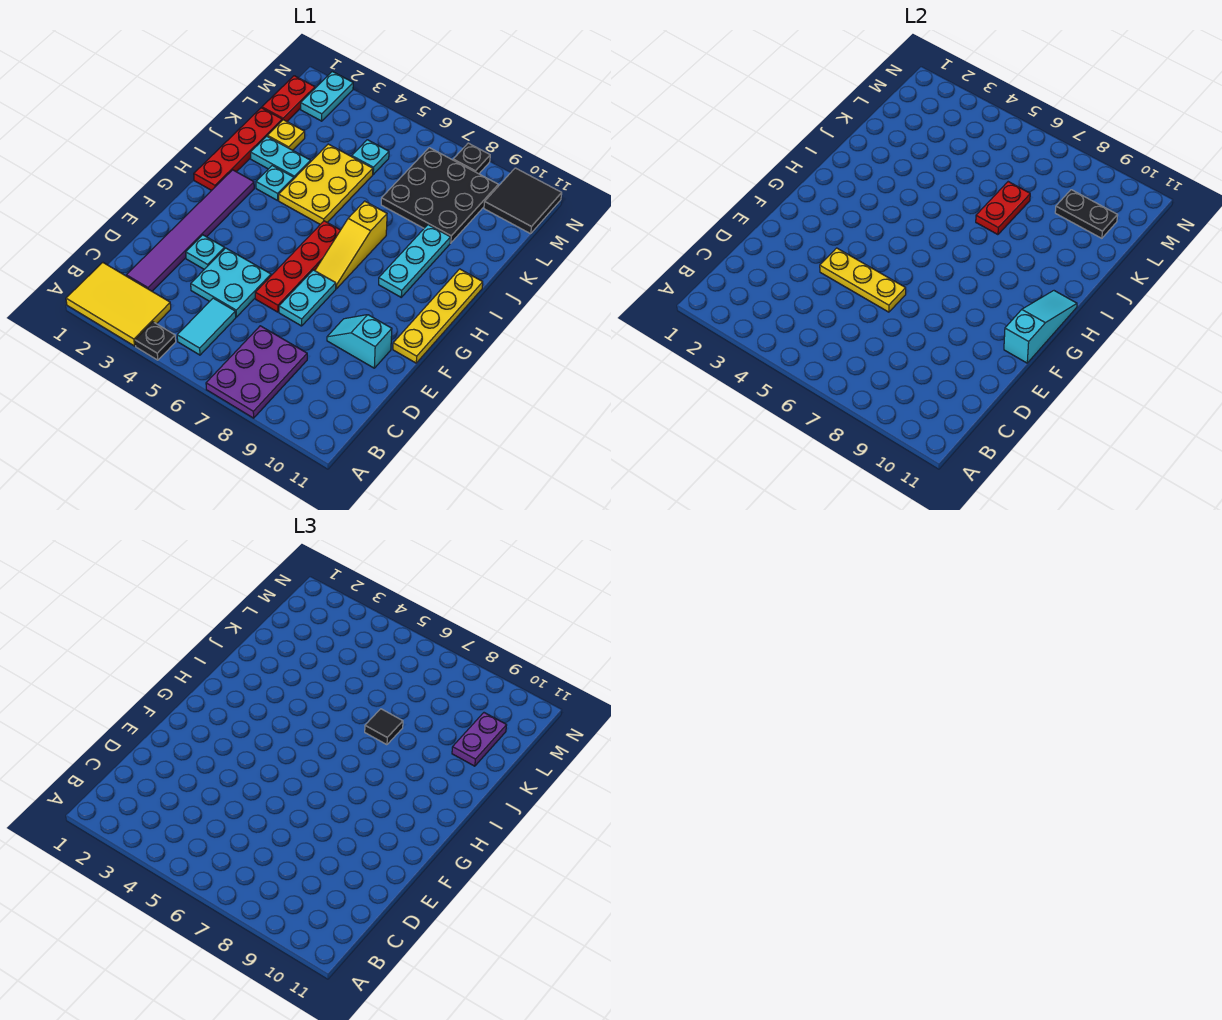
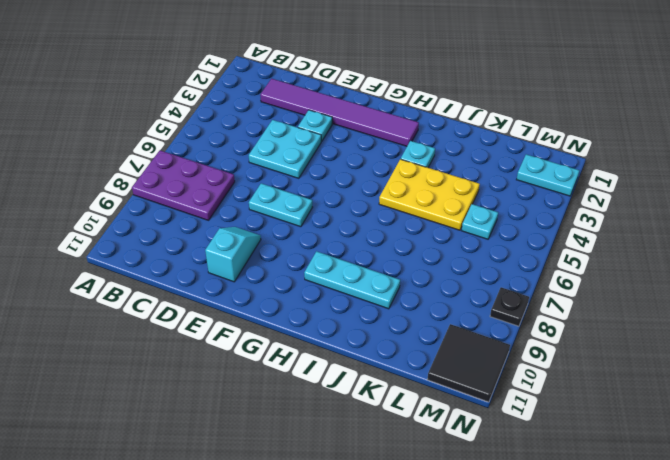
none -> yellow tile A1:B3 level 1
none -> black plate A4 level 1
none -> cyan tile B5:C5 level 1
none -> red plate E6:H6 level 1

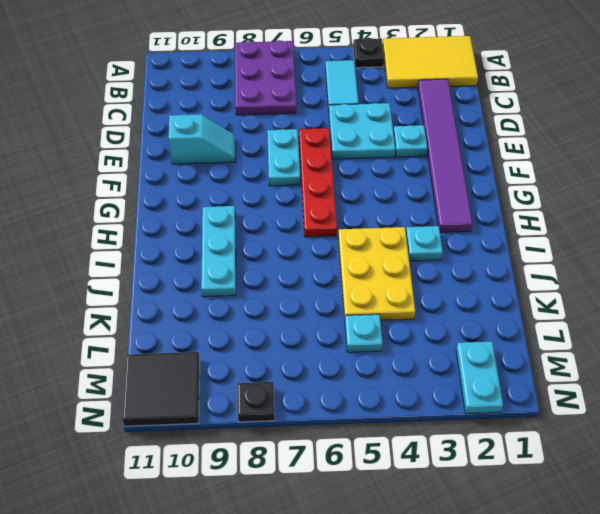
none -> yellow plate F11:I11 level 1
none -> yellow slope G7:I7 level 1 top I
none -> red plate H1:K1 level 1
none -> cyan plate J2:J3 level 1

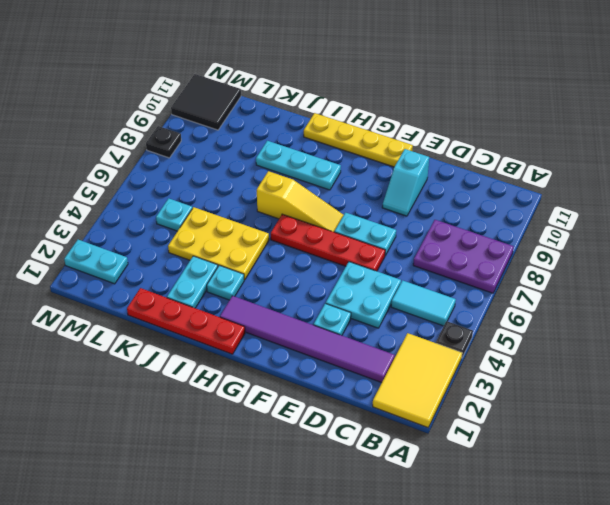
none -> yellow plate K2 level 1
none -> black plate K7:M9 level 1
none -> red plate L1:M1 level 1
none -> yellow plate E4:E6 level 2

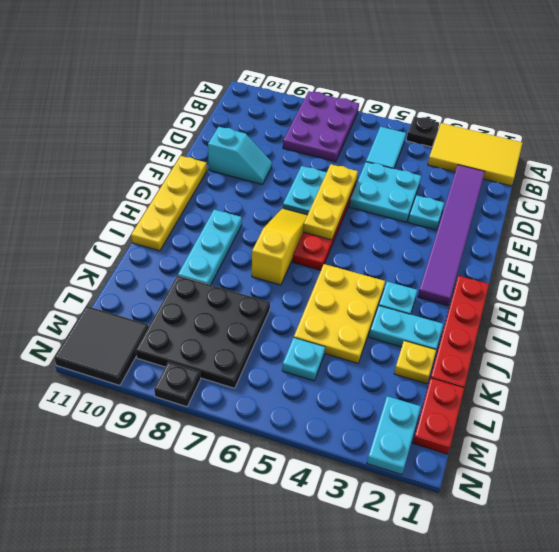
yellow plate E6:G6 level 2 -> yellow plate E4:E6 level 2
none -> cyan slope F11:H11 level 2 top F
none -> red plate J7:K7 level 2
none -> black plate L9:L10 level 2
none -> black tile J7 level 3

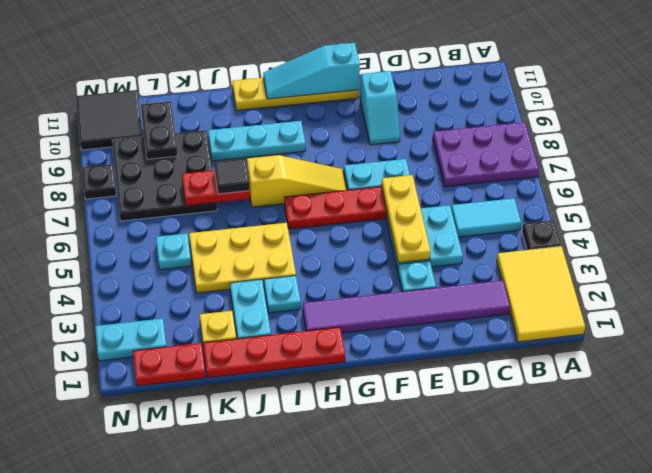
none -> purple plate K10:L10 level 3

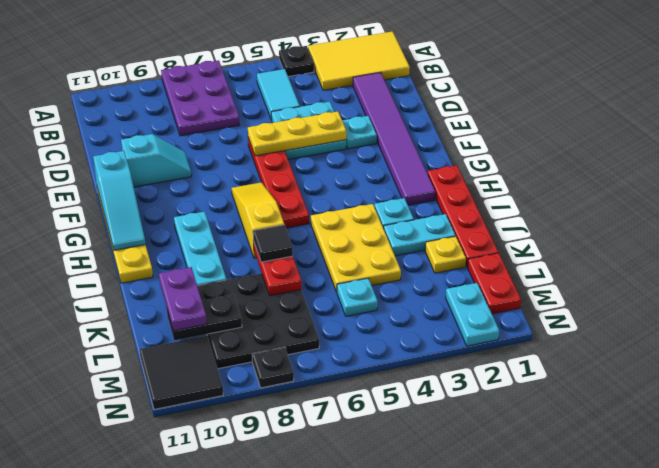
none -> cyan plate E7:F7 level 1

